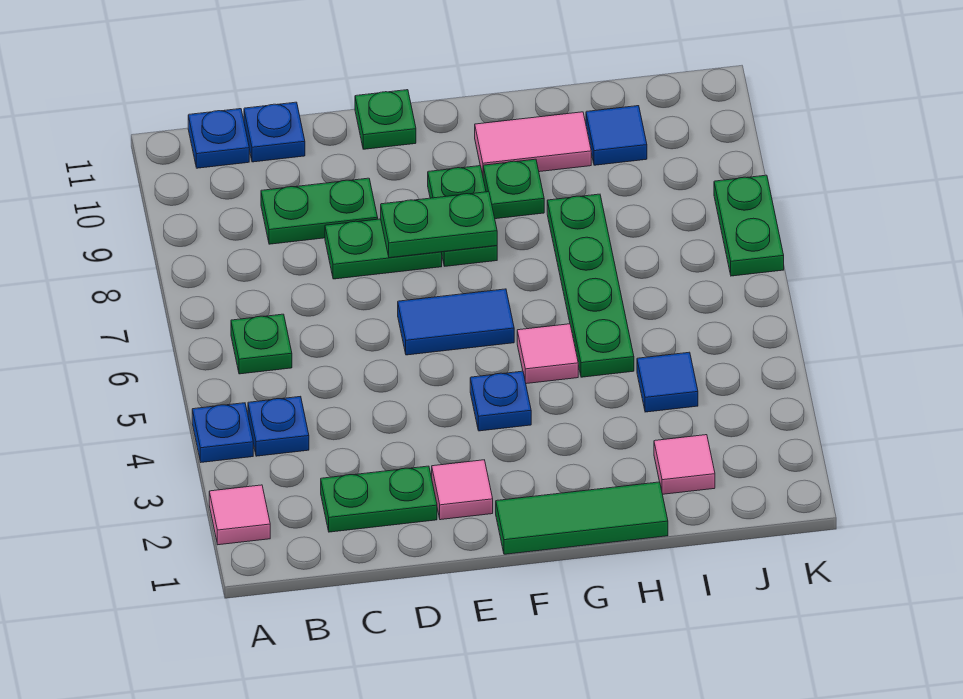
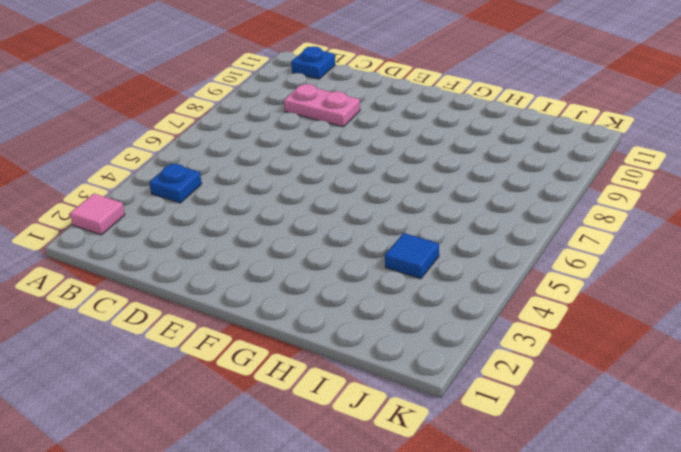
pink plate C9:D9 level 1 -> green plate C9:D9 level 1
none -> blue plate A4 level 1
none -> green plate B6 level 1
none -> green plate C2:D2 level 1

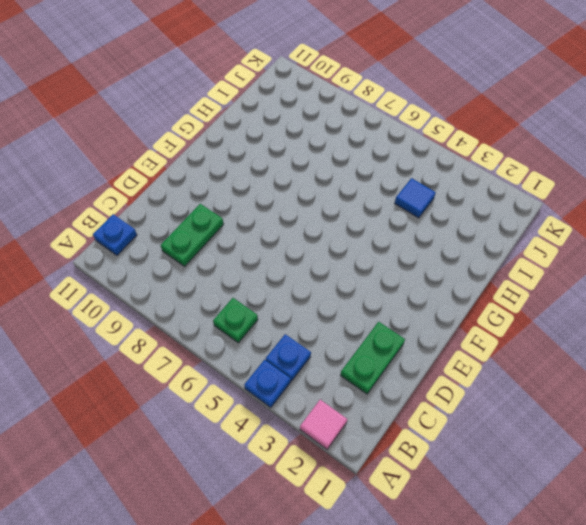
none -> blue plate C11 level 1
none -> green plate D8:E8 level 1
none -> pink tile E2 level 1

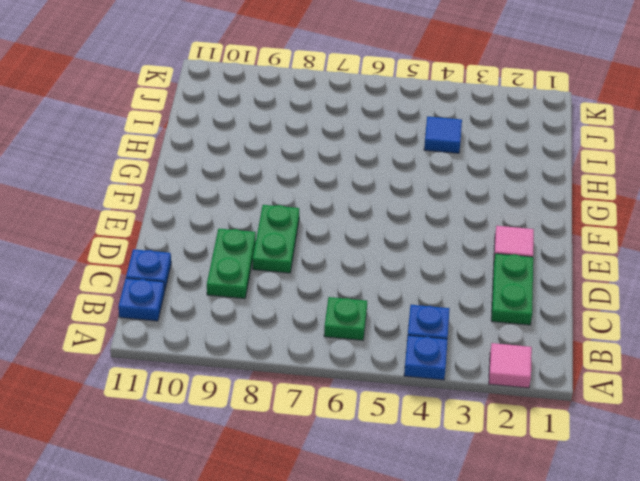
none -> blue tile E6:F6 level 1
none -> green plate E11 level 1
none -> green tile F1:H1 level 1

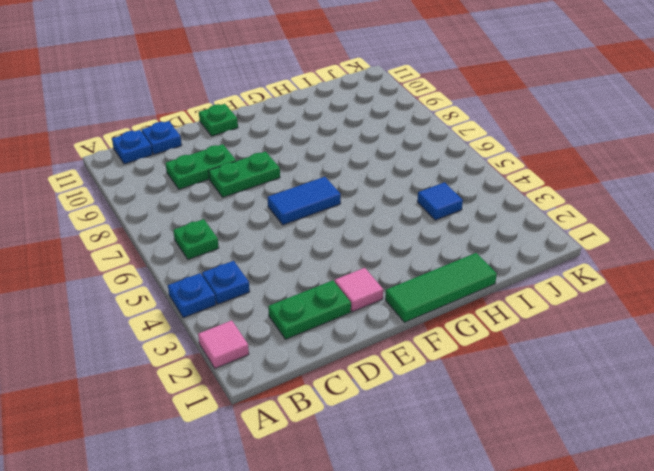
none -> blue plate F4 level 1
none -> green plate F8:F9 level 1
none -> pink tile G5 level 1

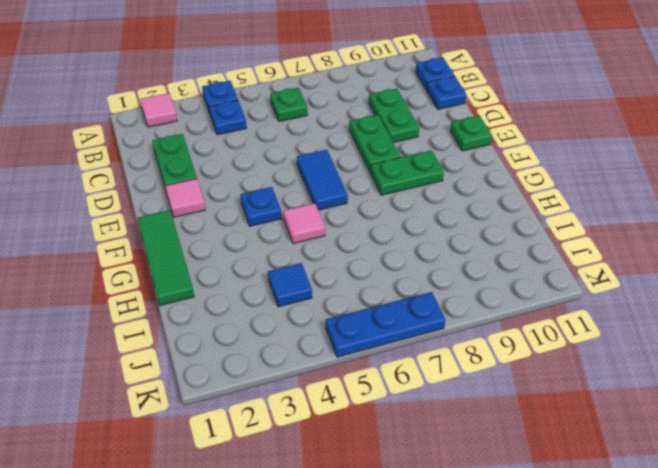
blue plate K5:K7 level 1 -> green plate K7:K8 level 1
none -> green plate G9 level 1
none -> pink tile G10:H10 level 1
none -> green plate H5:H8 level 1

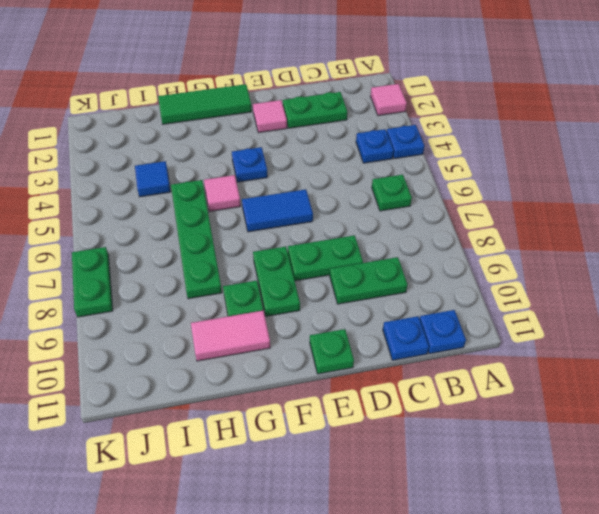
none -> pink tile I2 level 1
none -> blue tile I10 level 1
none -> green plate E8:F8 level 2

